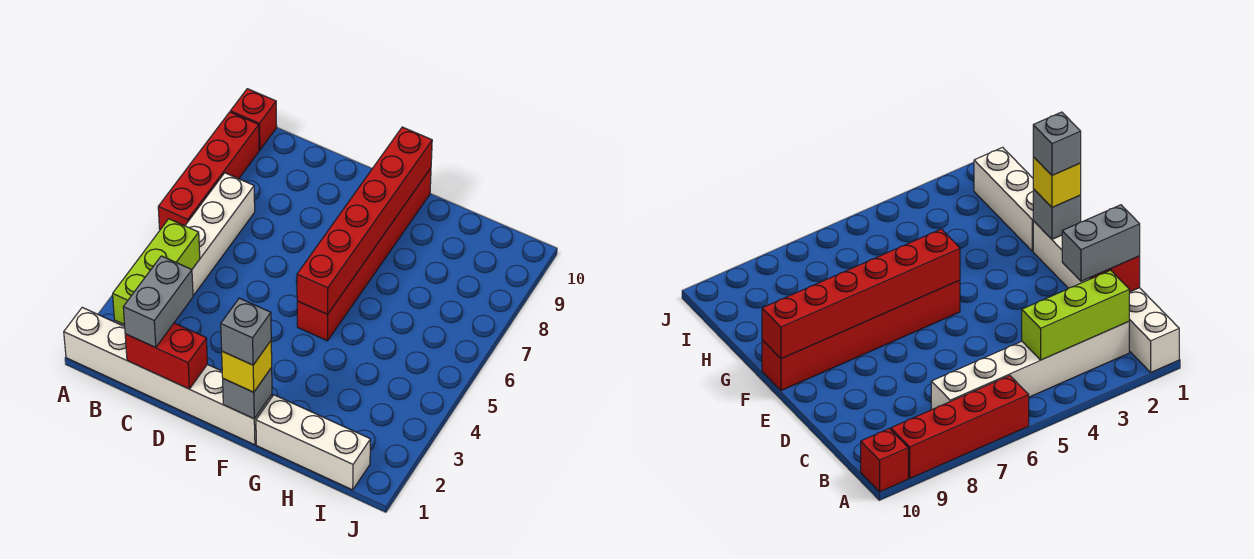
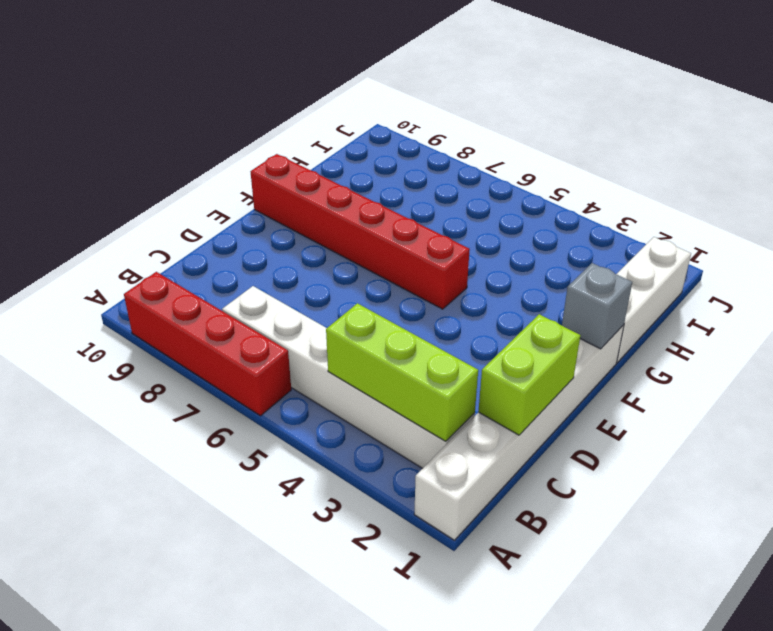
lime brick C1:D1 level 2 -> red brick C1:D1 level 2
none -> red brick A10 level 1
none -> red brick F5:F10 level 2
none -> grey brick C1:C2 level 3

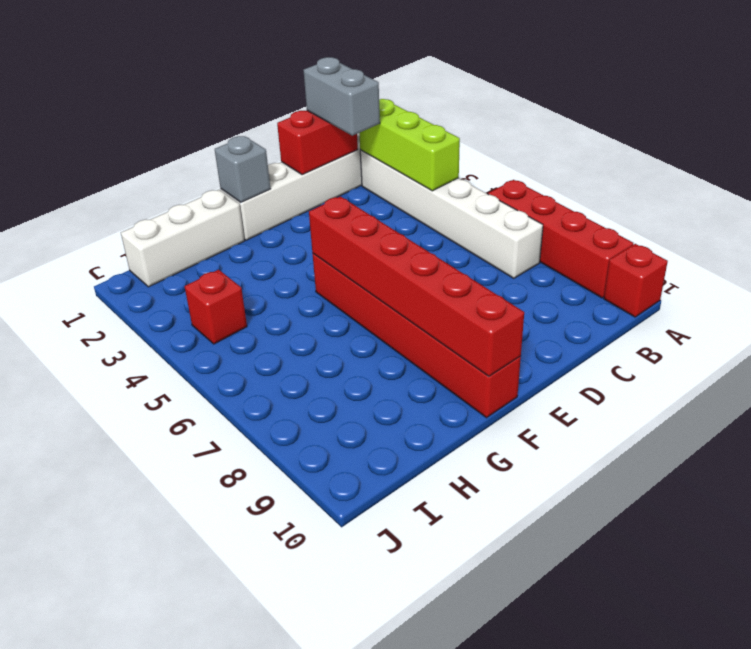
red brick I4 level 1 -> none
none -> yellow brick F1 level 3
none -> grey brick F1 level 4

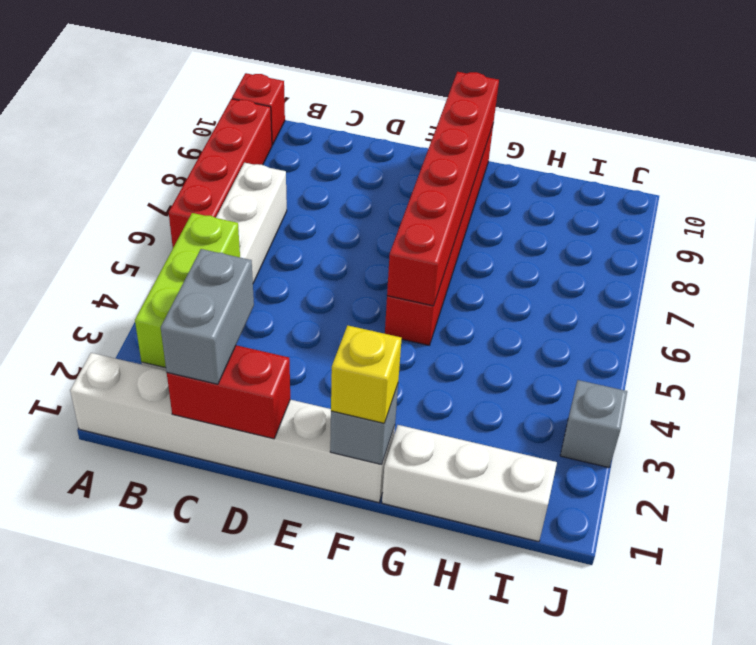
grey brick J3 level 1 -> grey brick F1 level 4

